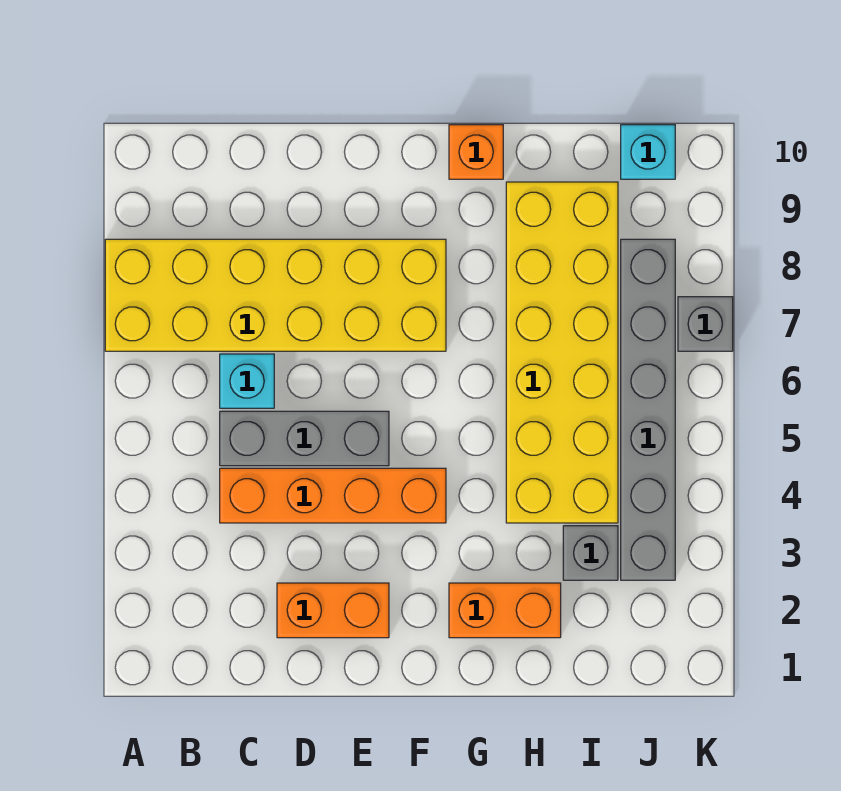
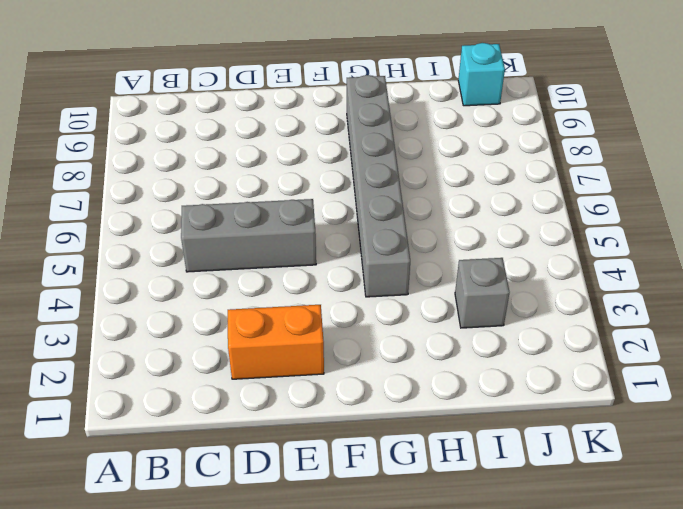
grey brick G4:G9 level 1 -> grey brick J3:J8 level 1
none -> yellow brick A7:F8 level 1
none -> orange brick C4:F4 level 1
none -> cyan brick C6 level 1

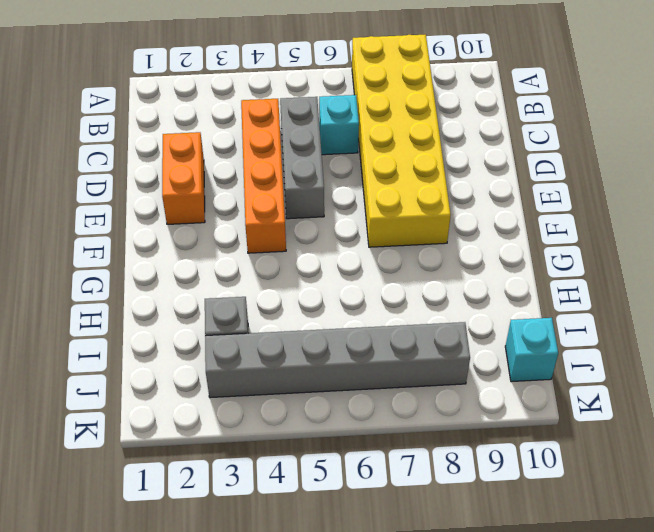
none -> orange brick G2:H2 level 1
none -> orange brick G10 level 1
none -> yellow brick H4:I9 level 1

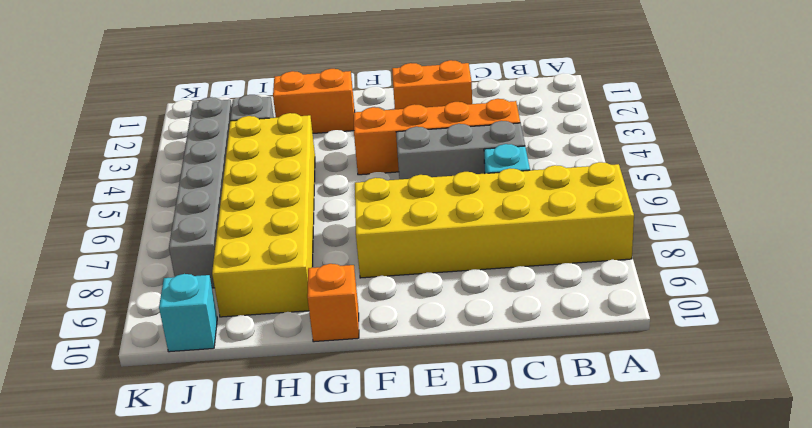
none -> grey brick K7 level 1

